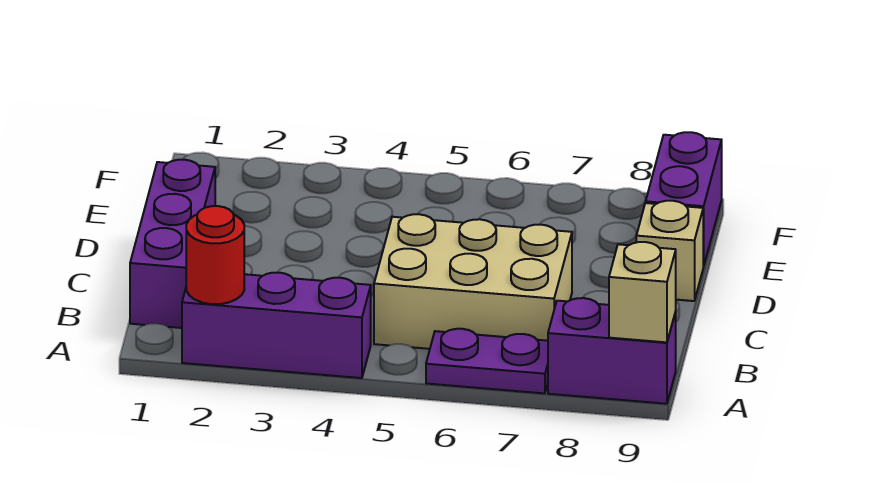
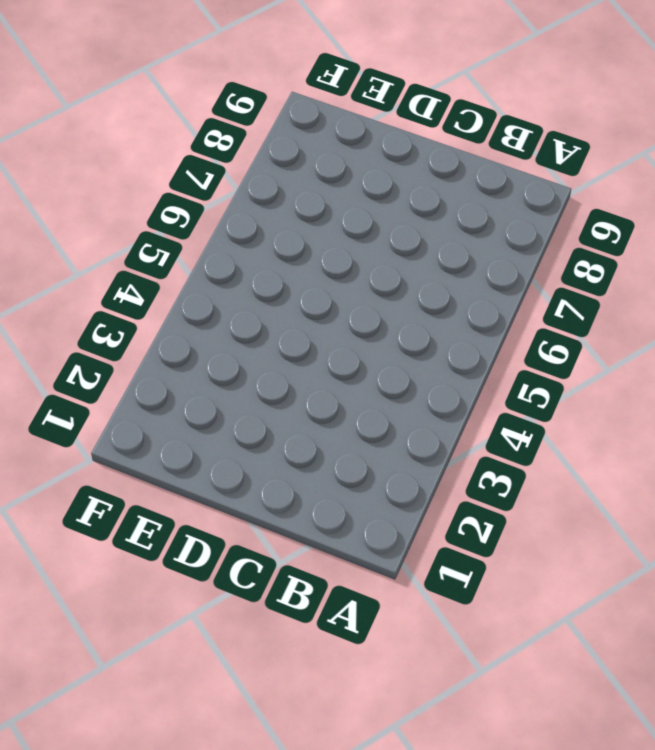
none -> purple brick A2:A4 level 1
none -> purple plate A6:A7 level 1

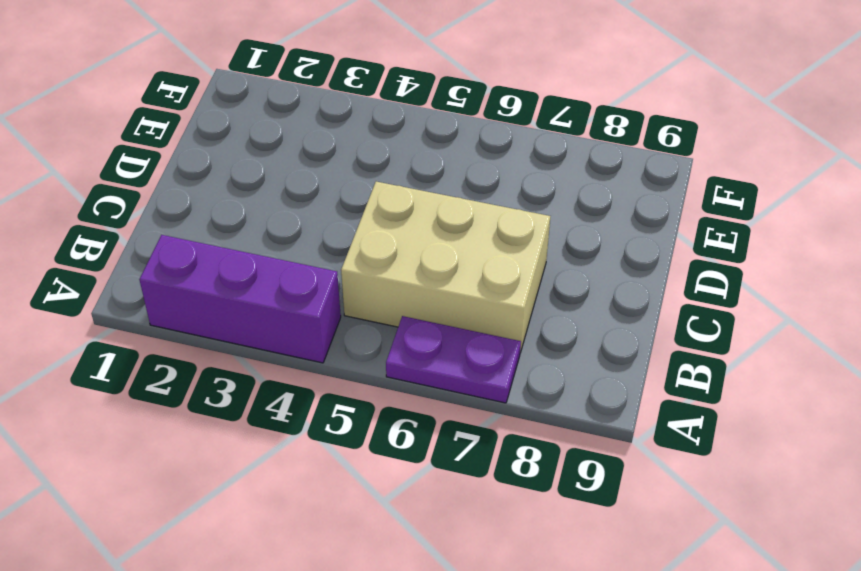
none -> purple brick A8:A9 level 1
none -> purple brick B1:D1 level 1

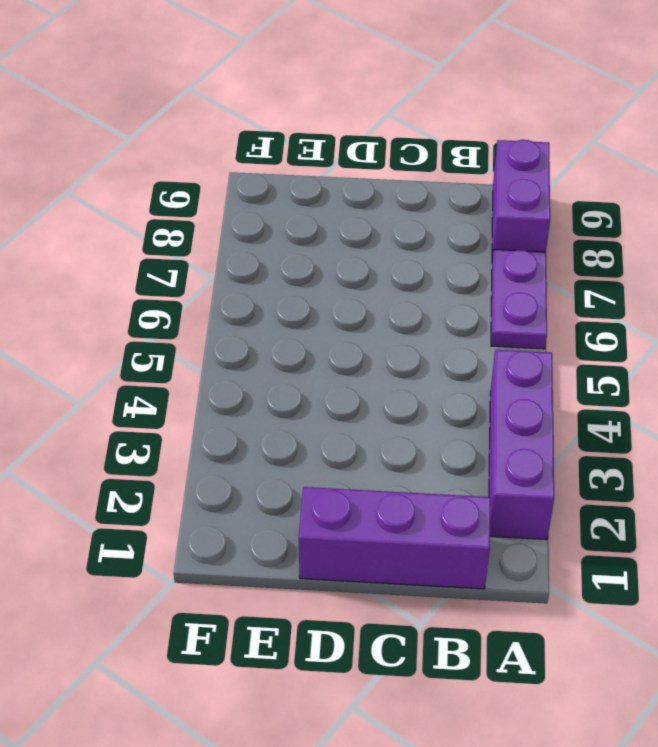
none -> tan brick B5:C7 level 1
none -> tan brick D9 level 1

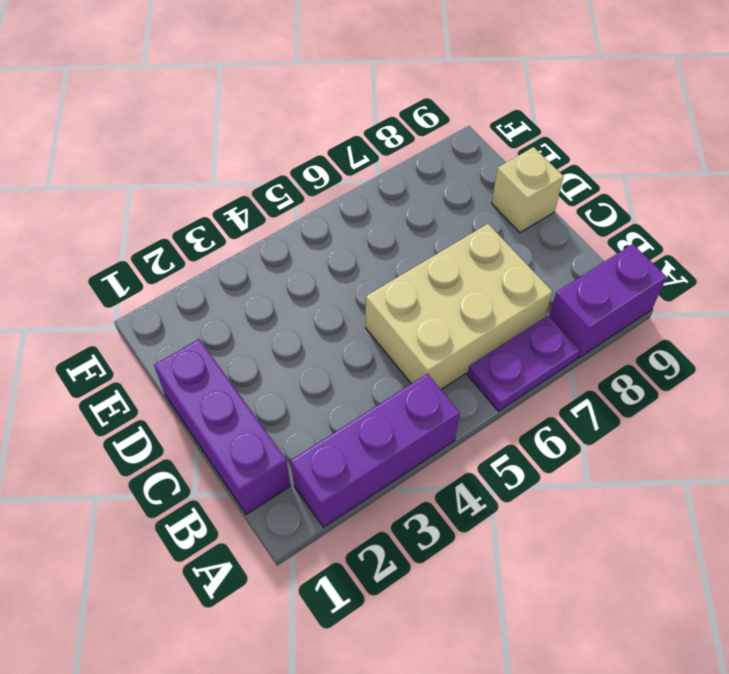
none -> purple brick E9:F9 level 1
none -> red round brick A2 level 2

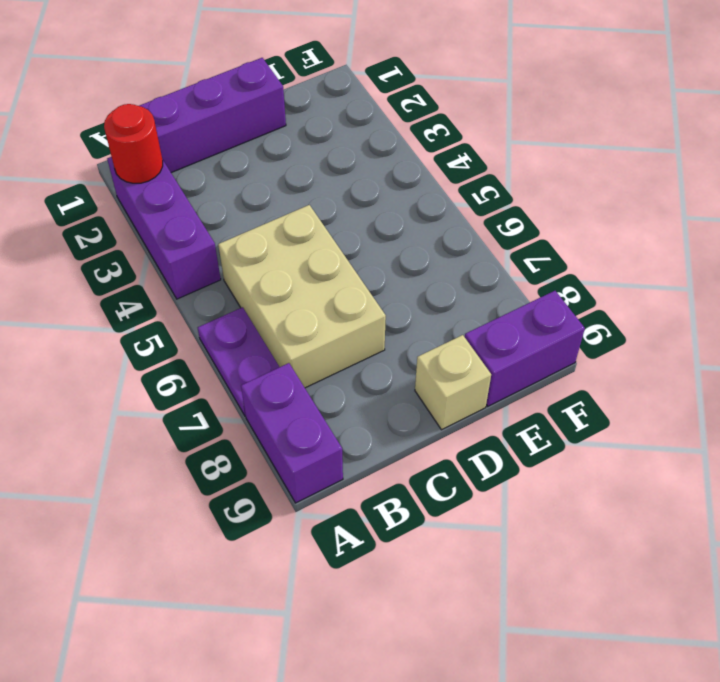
none -> tan brick A9 level 2

